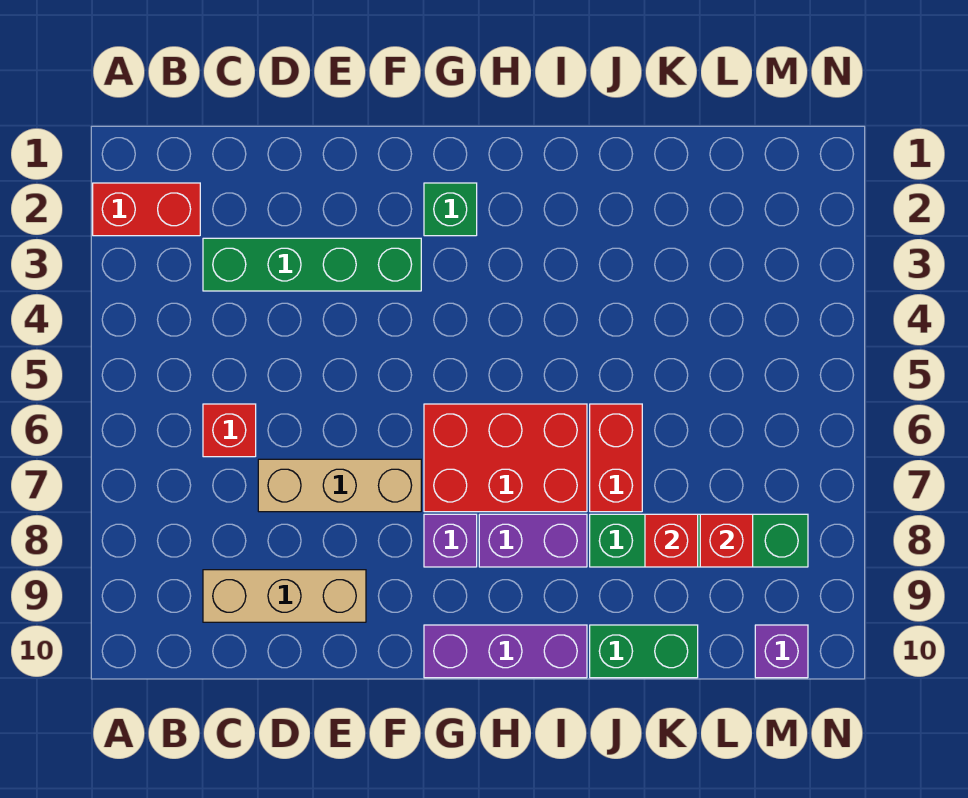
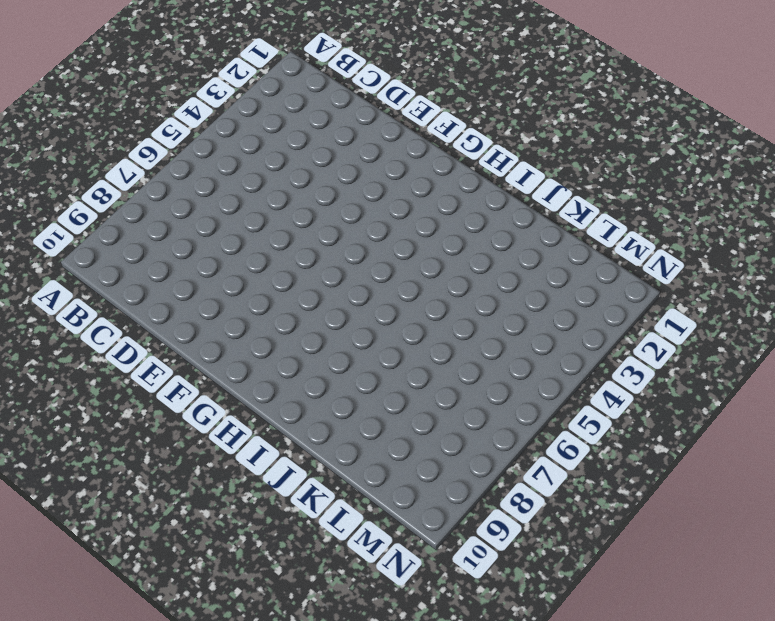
none -> red brick A2:B2 level 1
none -> green brick C3:F3 level 1
none -> red brick C6 level 1

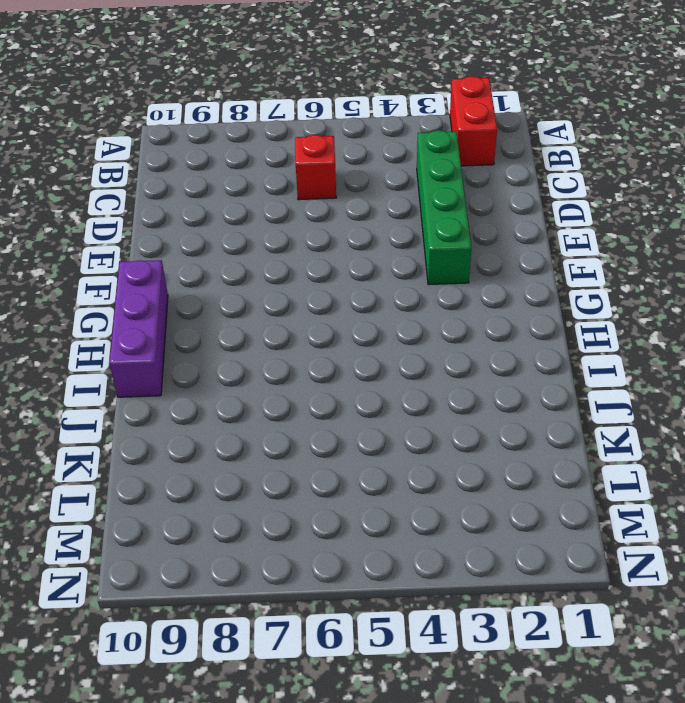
none -> tan brick C9:E9 level 1
none -> tan brick D7:F7 level 1
none -> green brick G2 level 1

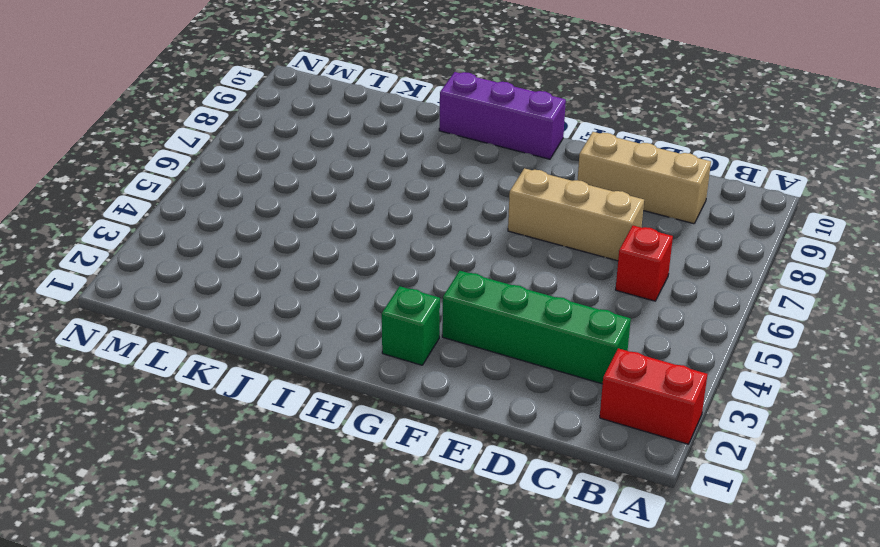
none -> red brick G6:I7 level 1
none -> purple brick G8 level 1
none -> purple brick H8:I8 level 1

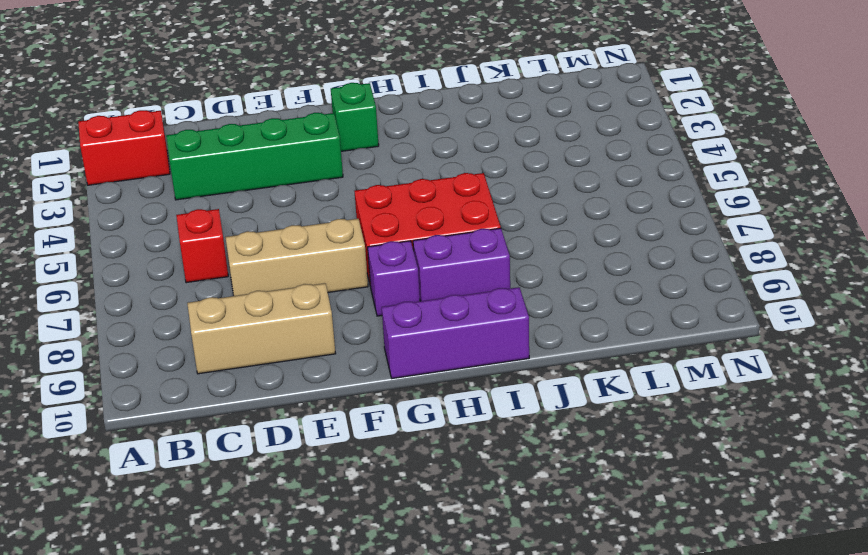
none -> red brick J6:J7 level 1
none -> green brick J8:M8 level 1
none -> green brick J10:K10 level 1

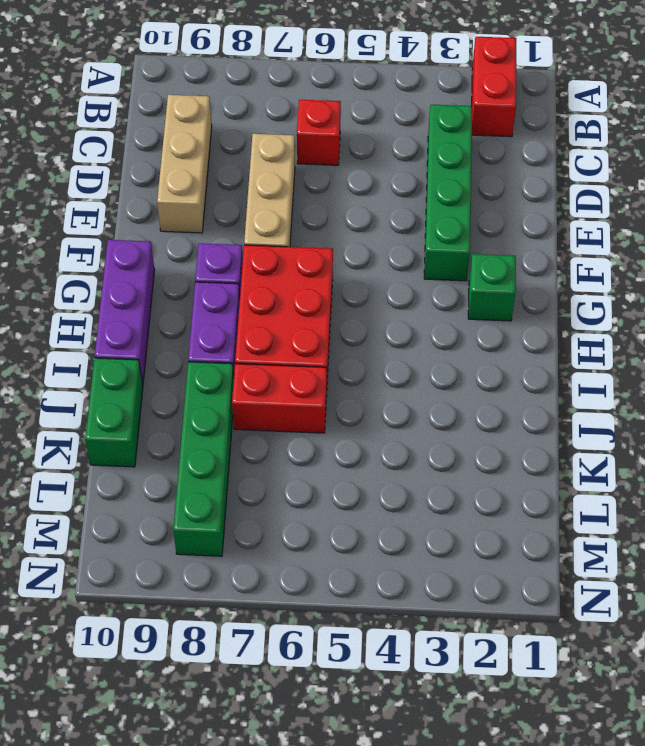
none -> purple brick M10 level 1
none -> red brick K8 level 2
none -> red brick L8 level 2

